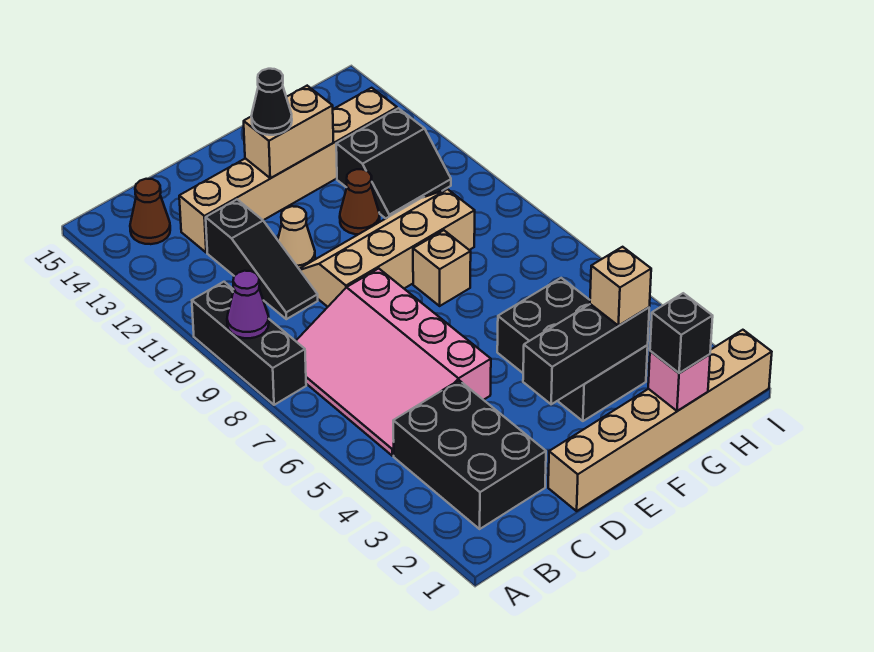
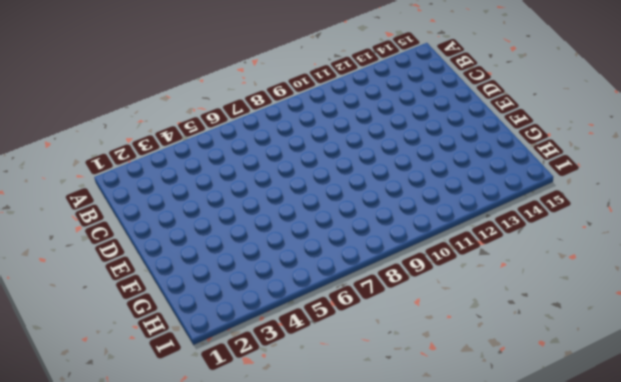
none -> black brick A8:A10 level 1
none -> black brick B2:C4 level 1
none -> pink slope B5:D8 level 1 top D

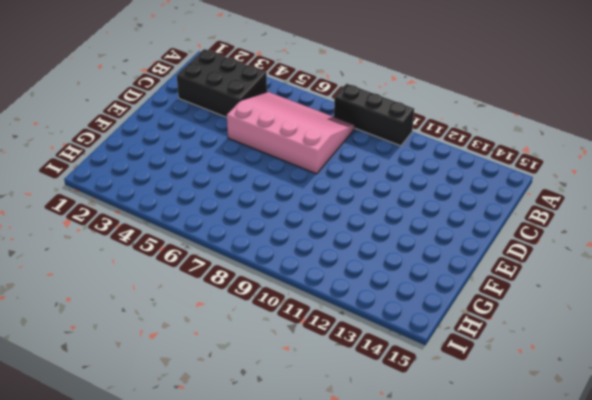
none -> brown cone B14 level 1
none -> black slope C10:C12 level 1 top 12
none -> tan brick C13:H13 level 1

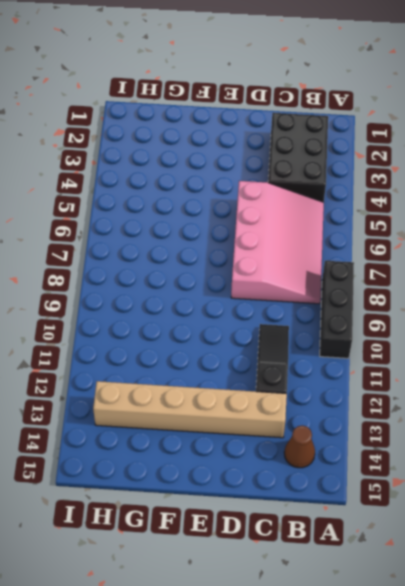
none -> tan brick D1:I1 level 1
none -> tan slope D9:G10 level 1 top 9
none -> tan cone D11 level 1

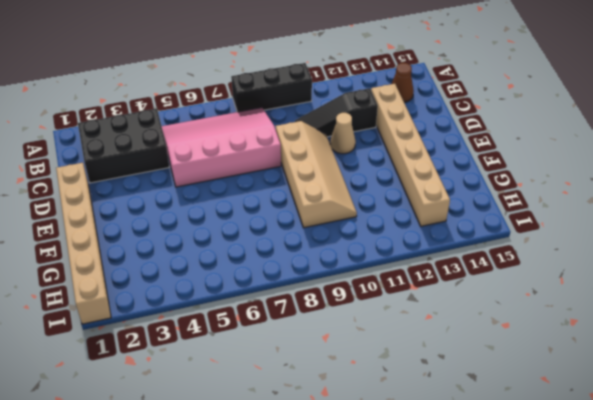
none -> black brick F3:G5 level 1
none -> tan brick F8 level 1
none -> brown cone F11 level 1

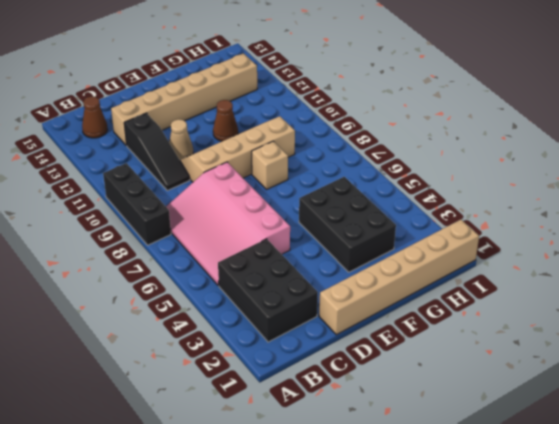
none -> black slope G11:H12 level 1 top 12
none -> purple cone A9 level 2
none -> black brick E3:G3 level 2

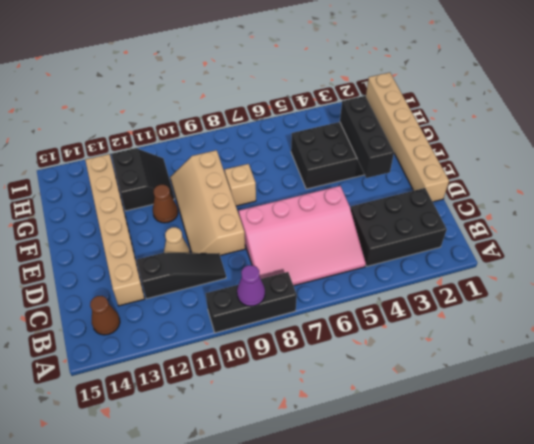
none -> tan brick E13:F13 level 2
none -> pink brick G1 level 2
none -> black cone E13 level 3

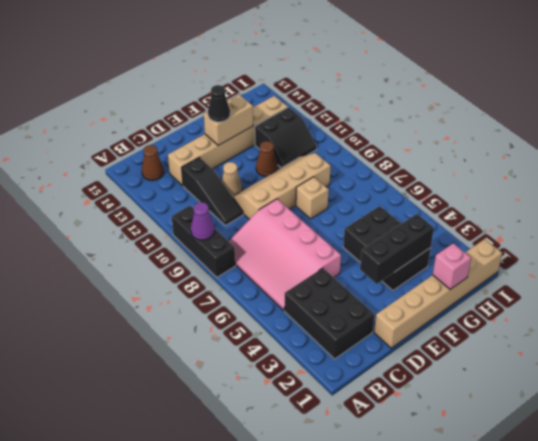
none -> black brick G1 level 3
none -> tan brick G3 level 3

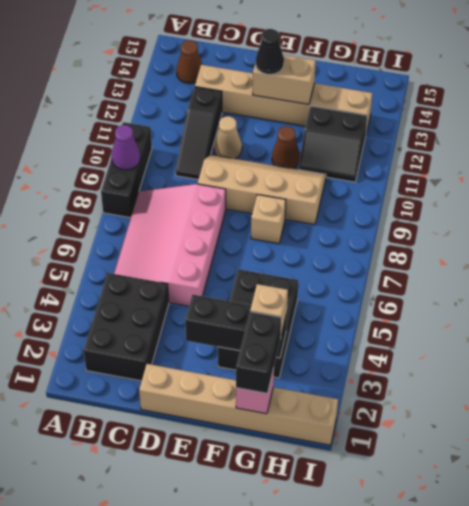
black brick G1:G2 level 3 -> black brick G1 level 3

